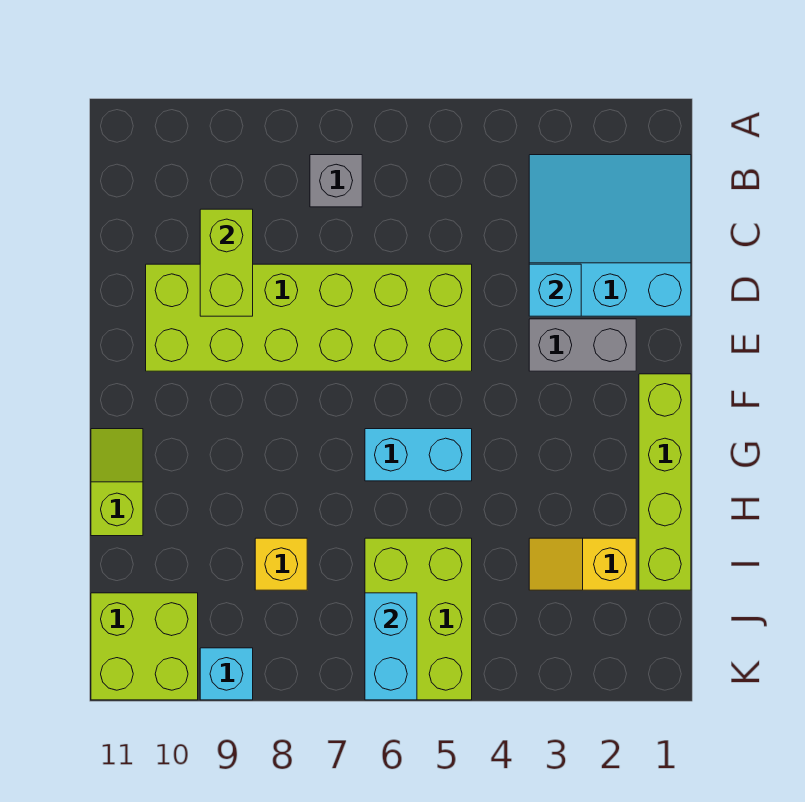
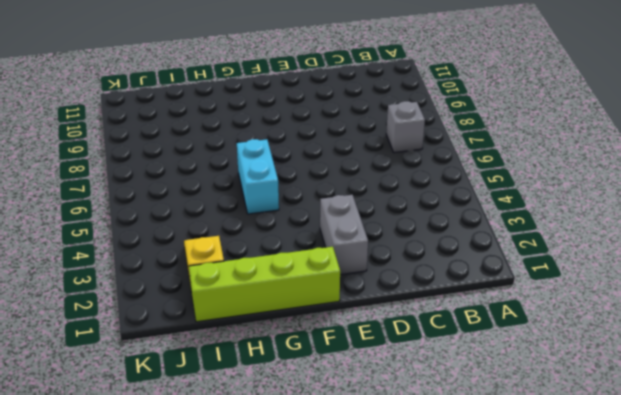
none -> cyan slope B1:D3 level 1 top D
none -> lime brick D5:E10 level 1
none -> lime slope G11:H11 level 1 top H

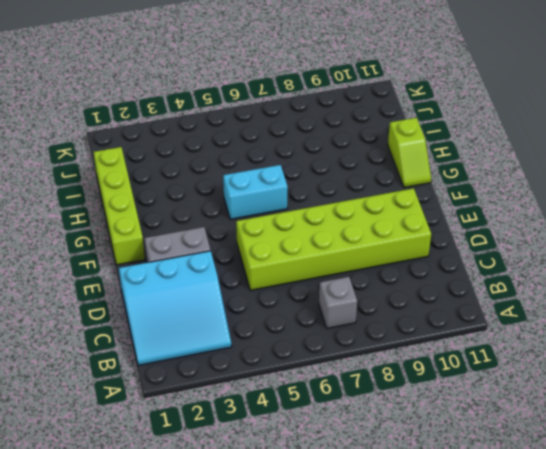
none -> yellow slope I2:I3 level 1 top 2
none -> lime brick I5:K6 level 1
none -> yellow brick I8 level 1

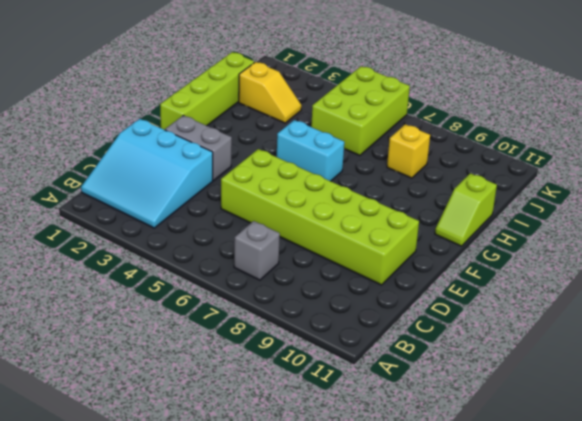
none -> lime brick J10:K11 level 1
none -> cyan brick K9 level 1
none -> lime brick C9:D9 level 2

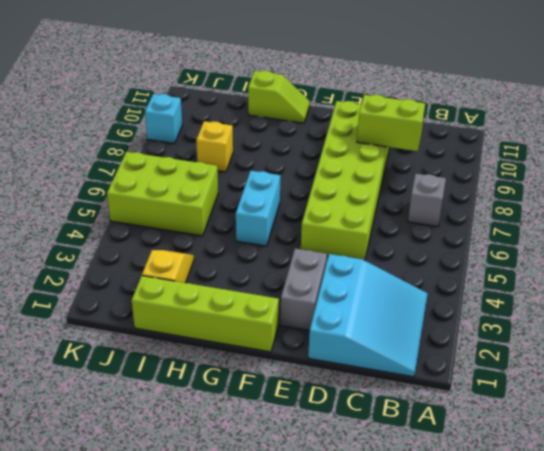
none -> lime brick J10:K11 level 1
none -> cyan brick D3 level 2
none -> cyan brick J6:K6 level 2

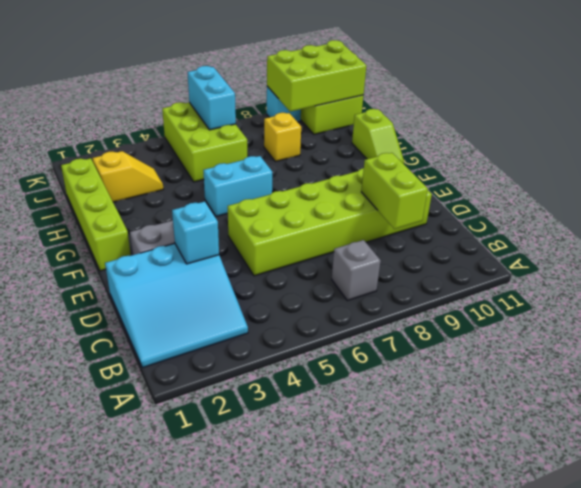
lime brick J9:K11 level 2 -> none

